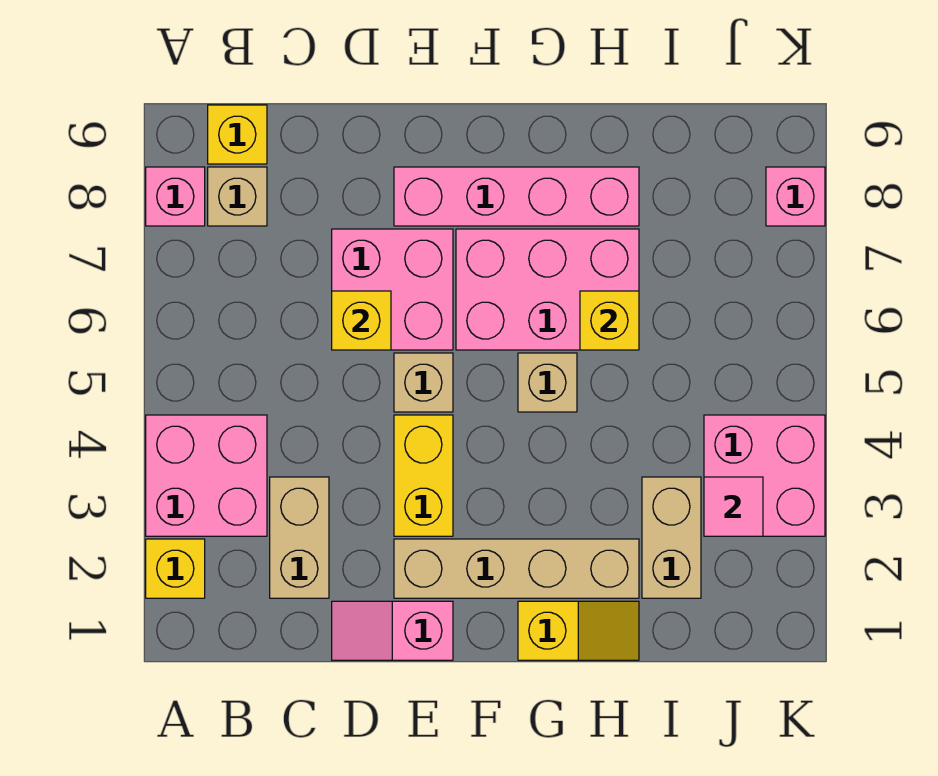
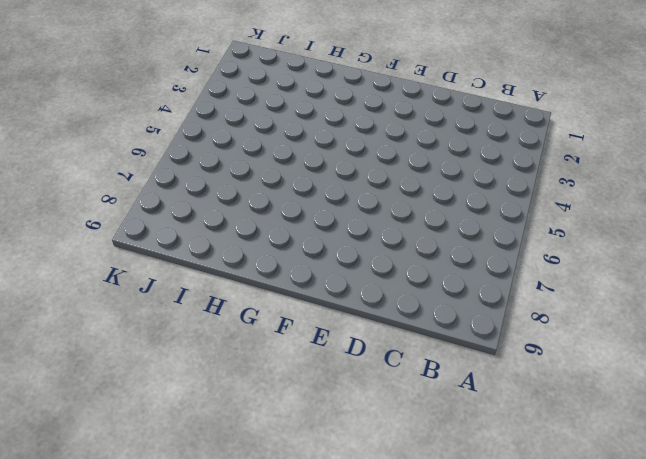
none -> yellow brick A2 level 1
none -> pink brick A3:B4 level 1
none -> pink brick A8 level 1

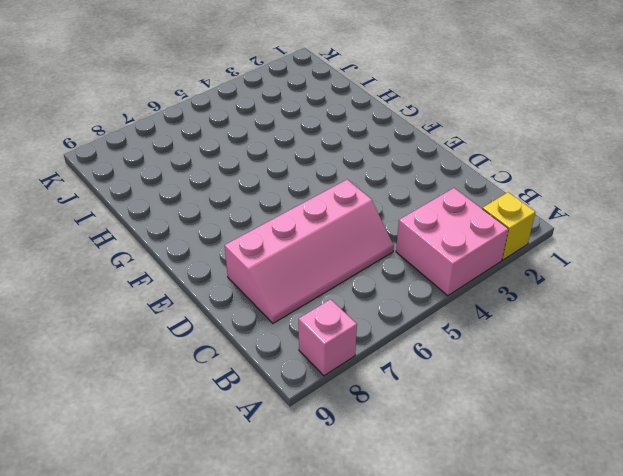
pink slope C5:D8 level 1 top D -> pink brick D6:E7 level 1
none -> tan brick B8 level 1
none -> yellow brick B9 level 1
none -> tan brick C2:C3 level 1

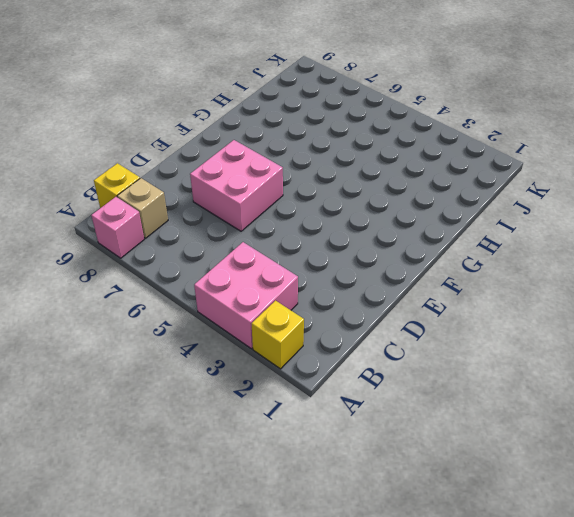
none -> tan brick C2:C3 level 1
none -> pink slope D1:E1 level 1 top E
none -> tan brick E2:H2 level 1

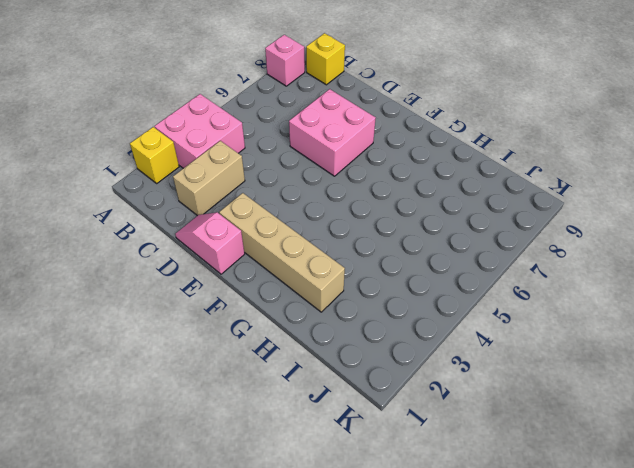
none -> tan brick B8 level 1
none -> yellow brick E3:E4 level 1
none -> tan brick E5 level 1

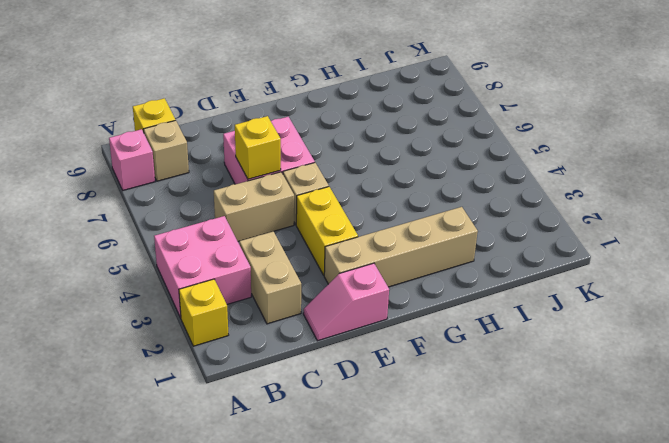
tan brick C5:D5 level 1 -> tan brick I2:I3 level 1
none -> pink brick E8:H8 level 1
none -> pink brick F6:H7 level 1
none -> yellow slope G1:H1 level 1 top G

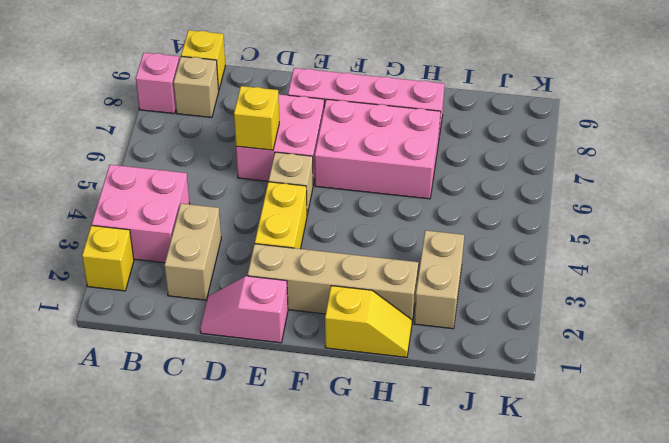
none -> tan brick G5 level 1
none -> pink brick J3:K4 level 1
none -> pink brick K8 level 1

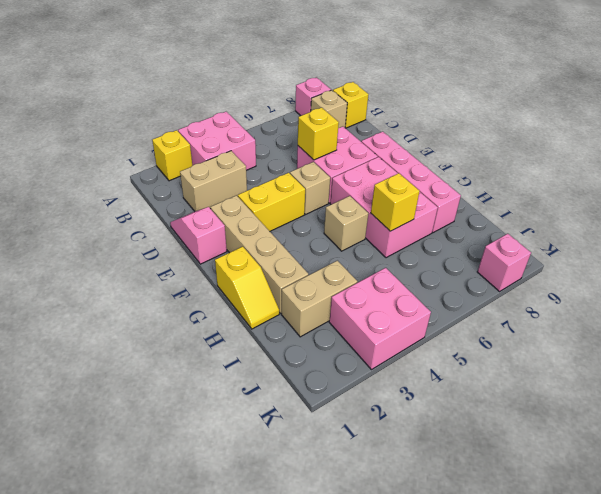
none -> pink tile J3 level 2

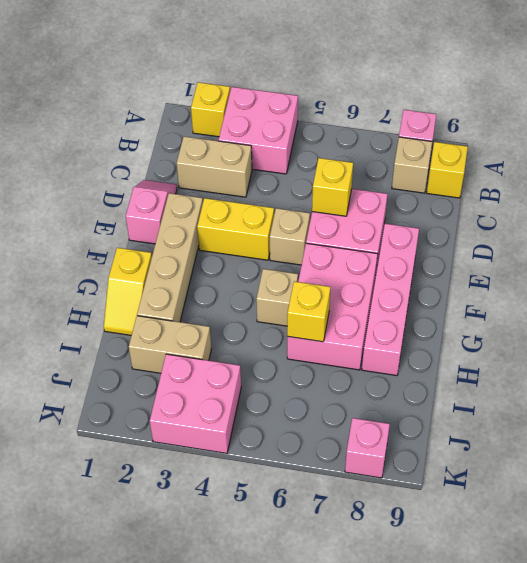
none -> pink tile J3 level 2

